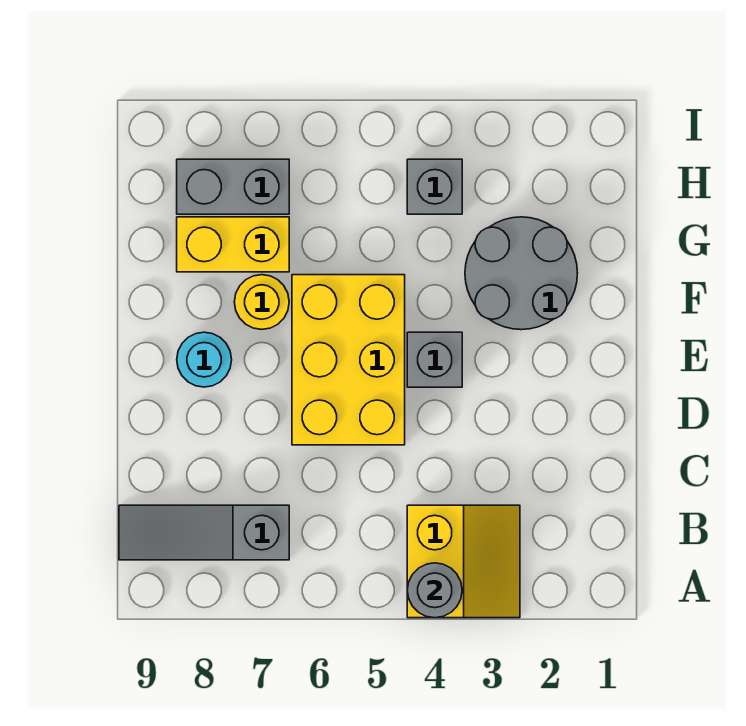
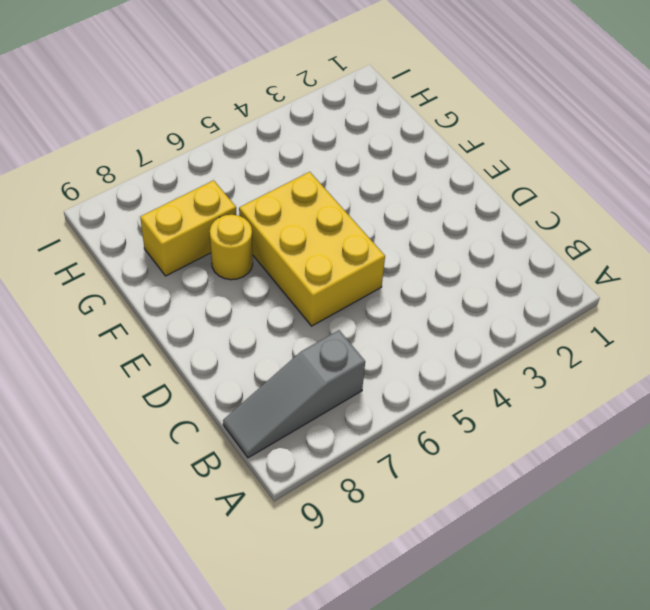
none -> yellow slope A3:B4 level 1 top 4
none -> grey brick E4 level 1

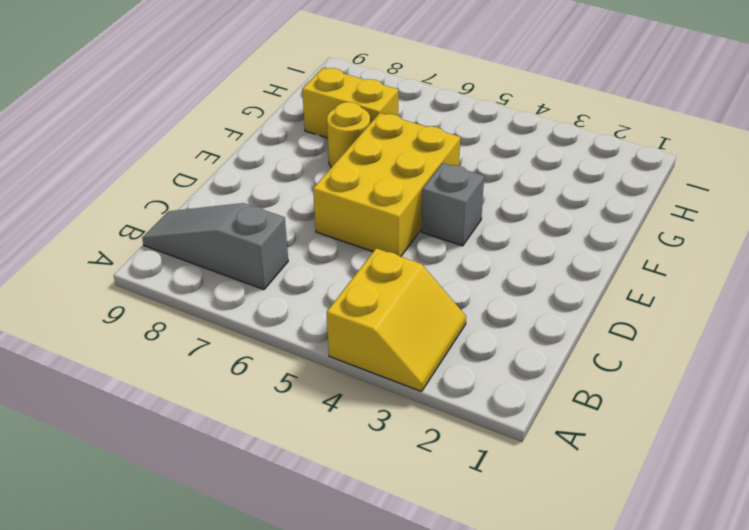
none -> cyan round brick E8 level 1
none -> grey round brick F2:G3 level 1

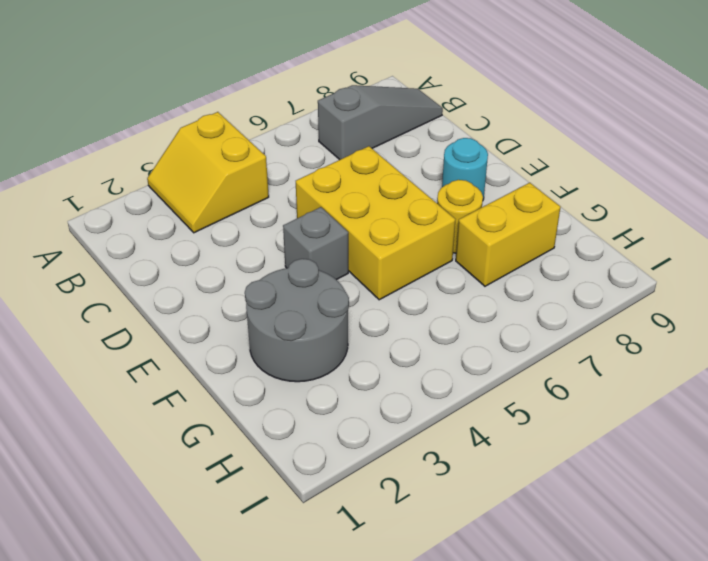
none -> grey brick H4 level 1
none -> grey brick H7:H8 level 1

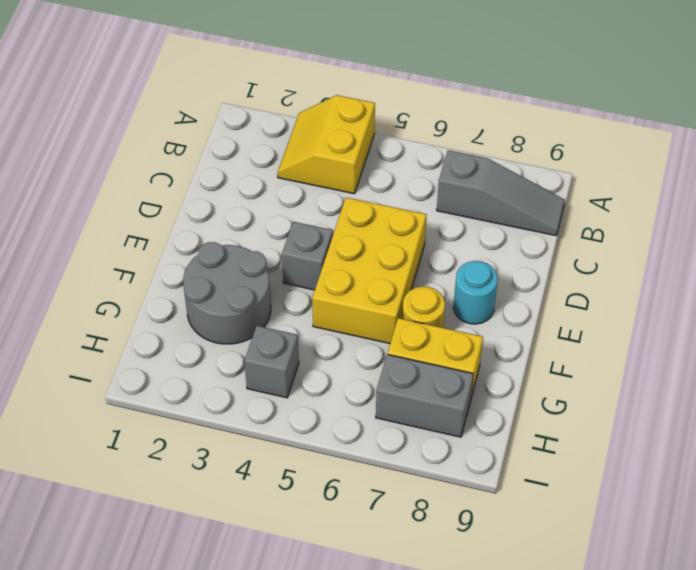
none -> grey round brick A4 level 2

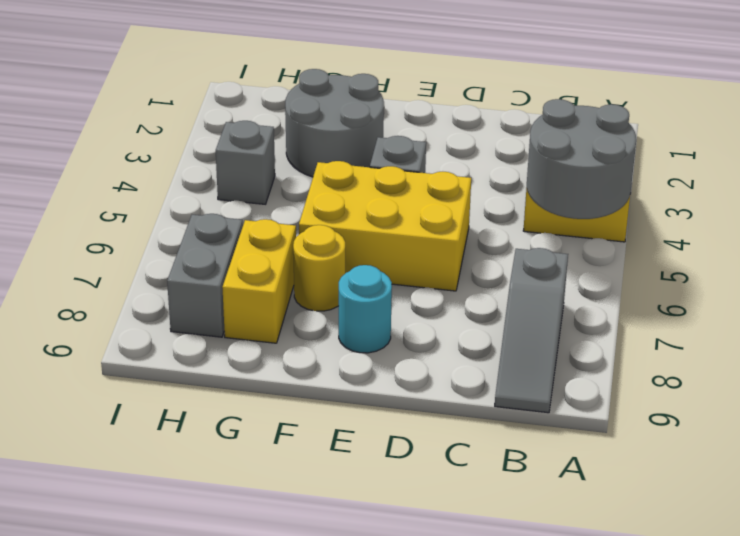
grey round brick A4:B5 level 2 -> grey round brick A4 level 2

